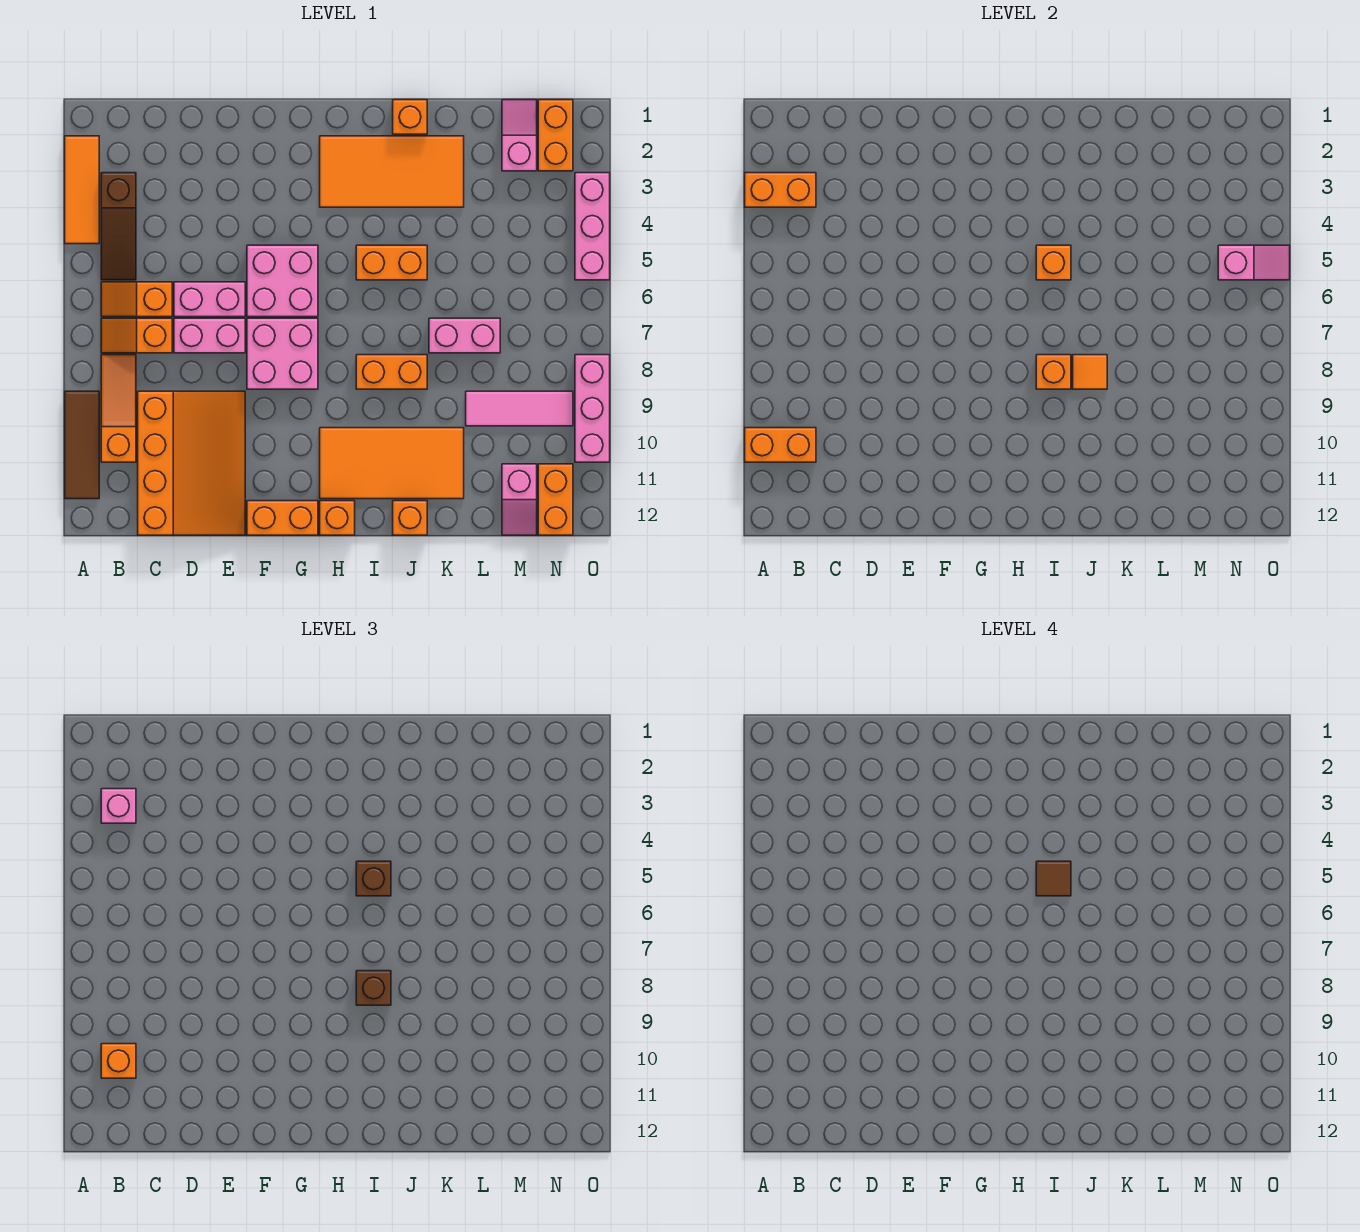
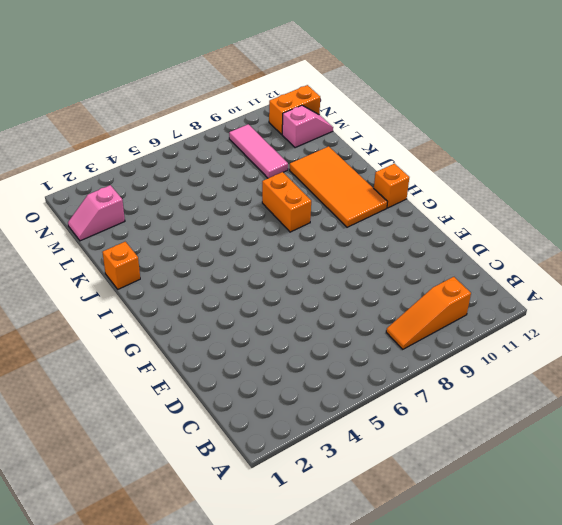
none -> orange tile A2:A4 level 1
none -> brown tile A9:A11 level 1
none -> brown slope B3:B5 level 1 top 3
none -> orange slope B6:C6 level 1 top C

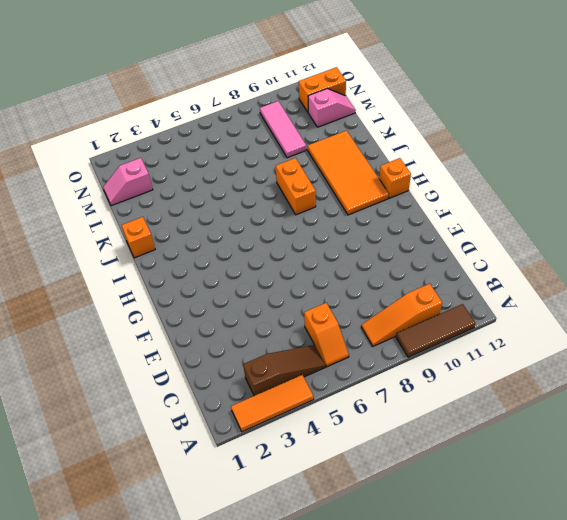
none -> orange slope B7:C7 level 1 top C
none -> orange slope C9:E12 level 1 top C
none -> pink brick D6:E6 level 1
none -> pink brick D7:E7 level 1

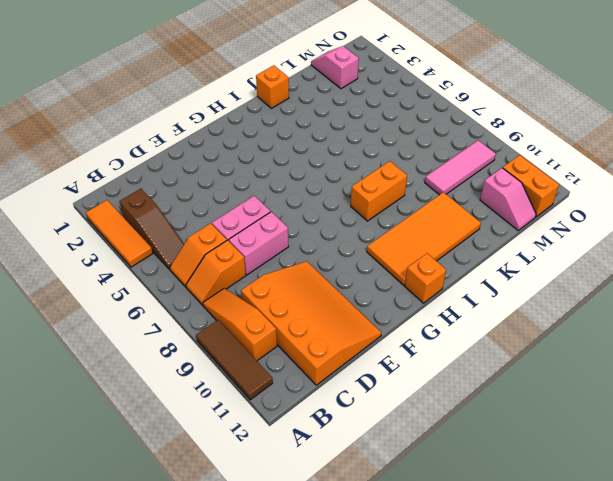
none -> pink brick F5:G6 level 1
none -> pink brick F7:G8 level 1
none -> orange brick F12:G12 level 1
none -> orange tile H2:K3 level 1

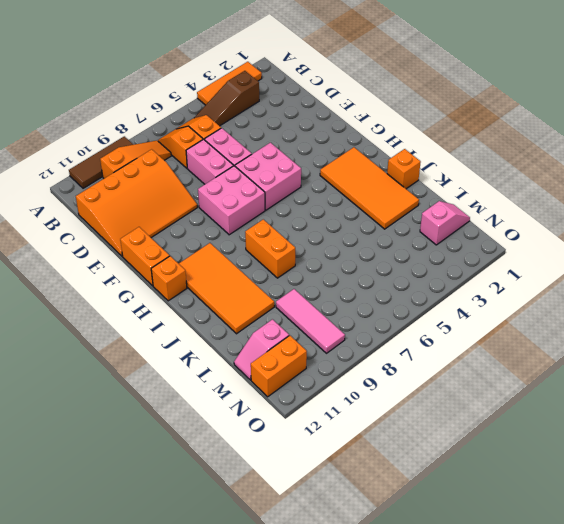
none -> orange brick I5:J5 level 1
none -> orange brick J12 level 1
none -> pink brick K7:L7 level 1
none -> orange brick N1:N2 level 1

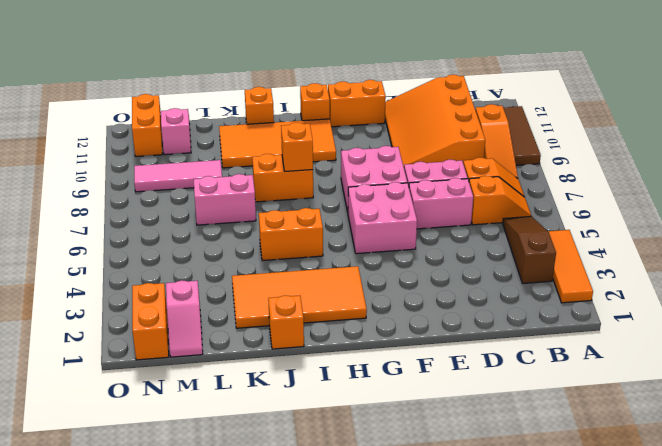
none -> pink brick O3:O5 level 1
none -> pink brick O8:O10 level 1
none -> orange brick A3:B3 level 2
none -> orange brick A10:B10 level 2

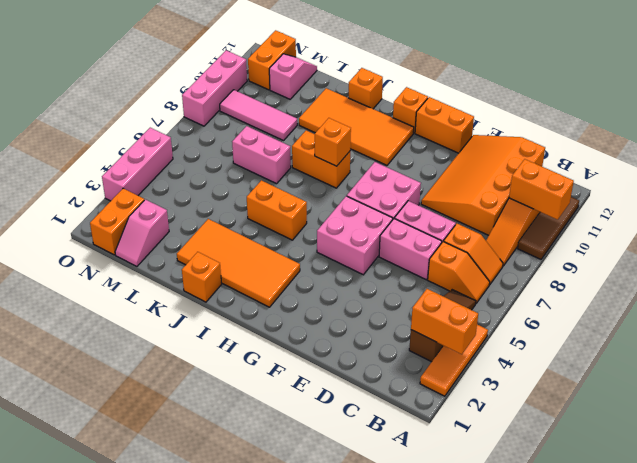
none -> orange brick I5 level 2
none -> orange tile J8 level 2
none -> pink slope N5:O5 level 2 top N
none -> pink brick B3 level 3

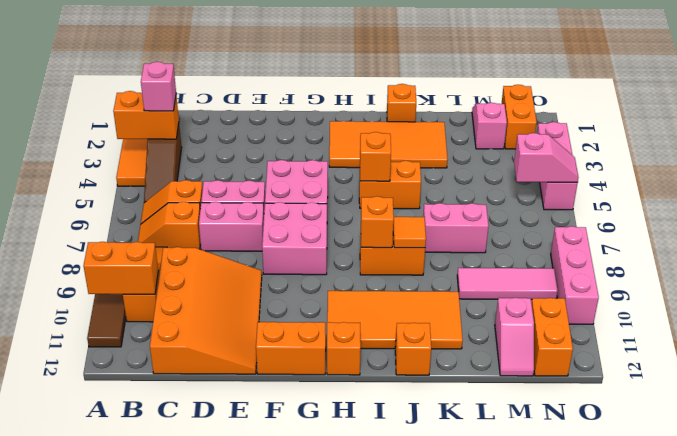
none -> orange brick B10 level 3
none -> brown brick I5 level 3
none -> brown brick I8 level 3
none -> brown tile I5 level 4

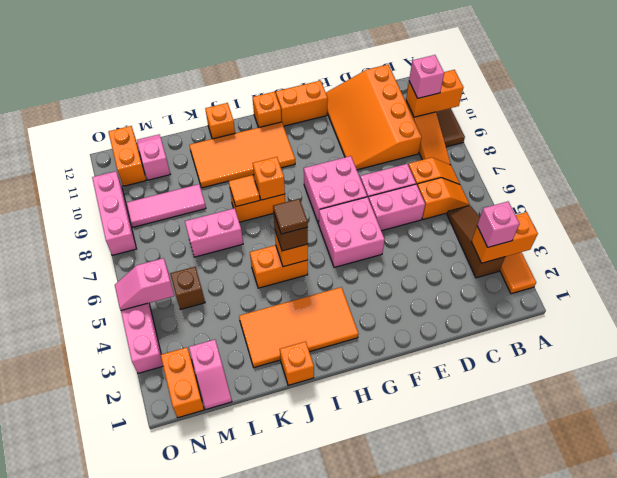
pink brick B10 level 3 -> orange brick B10 level 3
brown brick M5 level 1 -> brown brick I8 level 3

